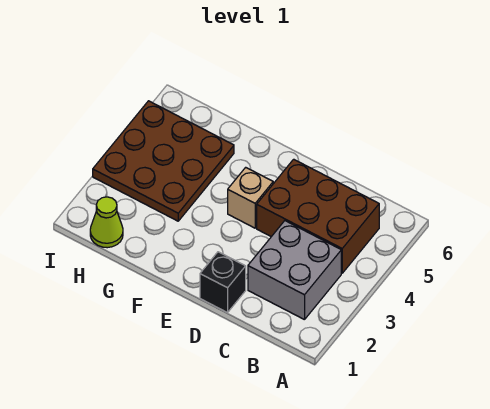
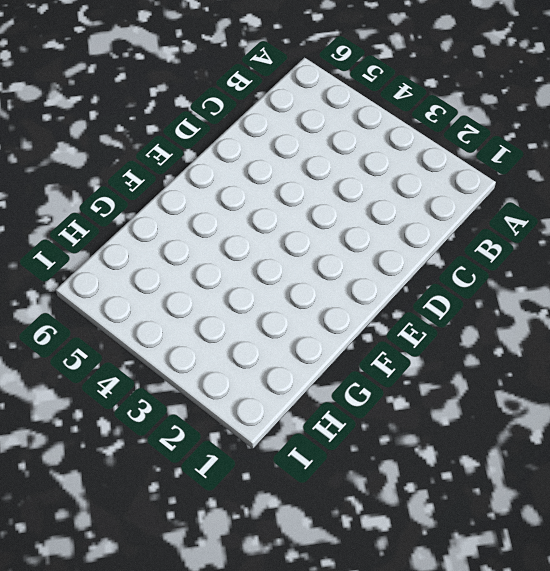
none -> grey brick B2:C3 level 1
none -> brown brick B4:D5 level 1

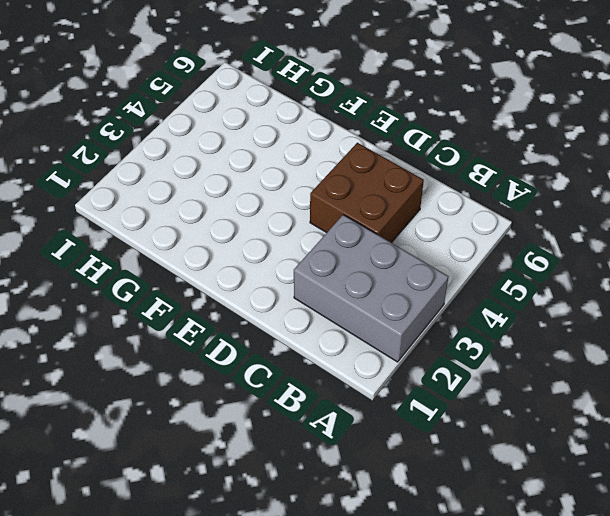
grey brick A2:C3 level 1 -> grey brick B2:C3 level 1
brown brick C4:D5 level 1 -> brown brick B4:D5 level 1
none -> black brick D1 level 1
none -> tan brick E4 level 1

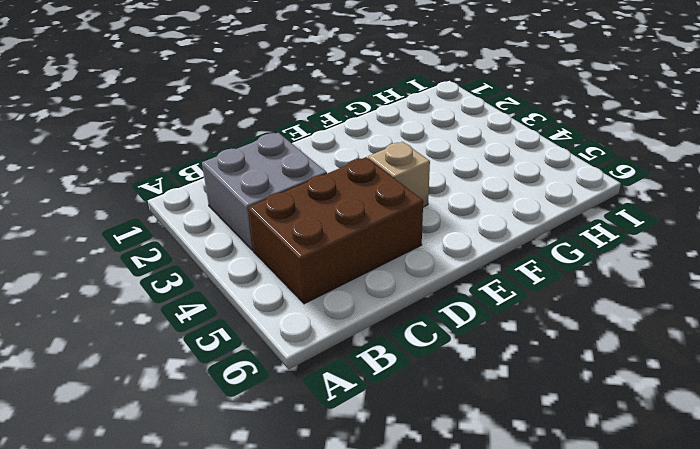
none -> black brick D1 level 1
none -> brown plate G3:I5 level 1

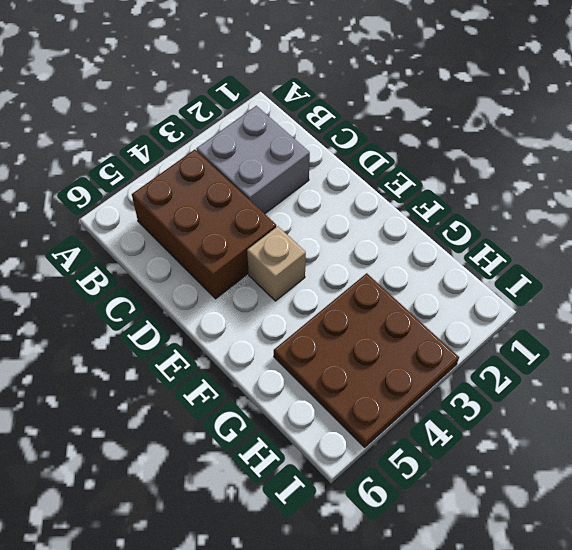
none -> black brick D1 level 1
none -> lime cone H1 level 1

